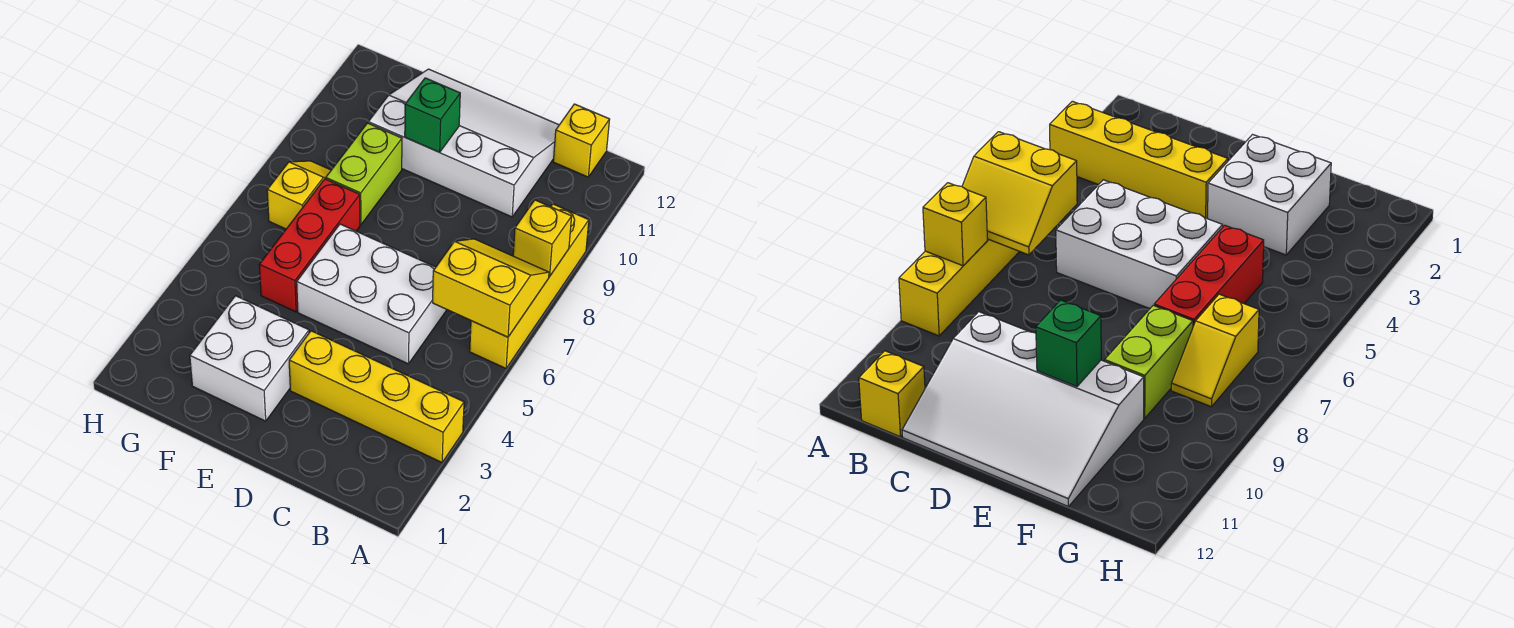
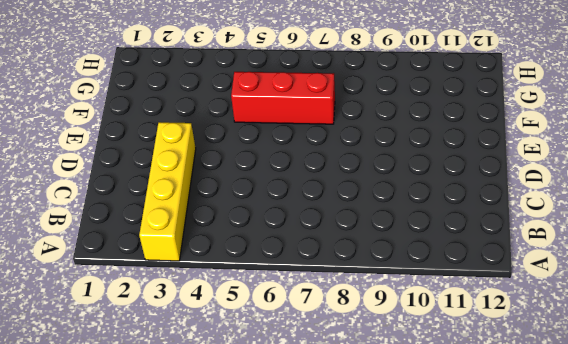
none -> yellow brick A6:A9 level 1
none -> yellow brick B12 level 1
none -> white brick C5:E6 level 1

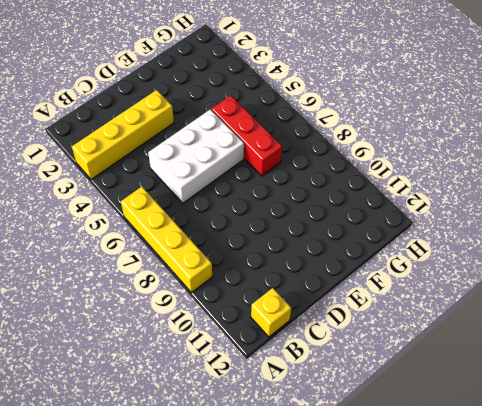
none -> white slope C10:F12 level 1 top 10
none -> white brick E2:F3 level 1
none -> lime brick F8:F9 level 1

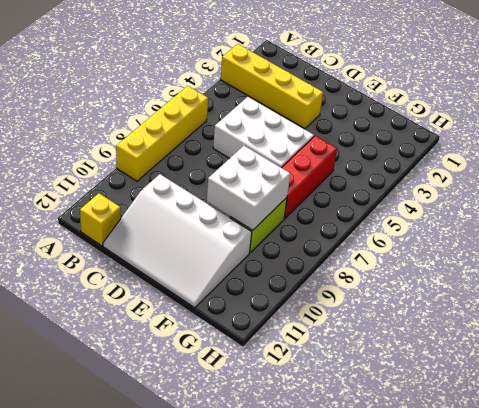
white brick E8:F9 level 2 -> white brick E2:F3 level 1
none -> yellow slope G7:G8 level 1 top 7
none -> yellow slope A6:B7 level 2 top 6
none -> yellow brick A8 level 2

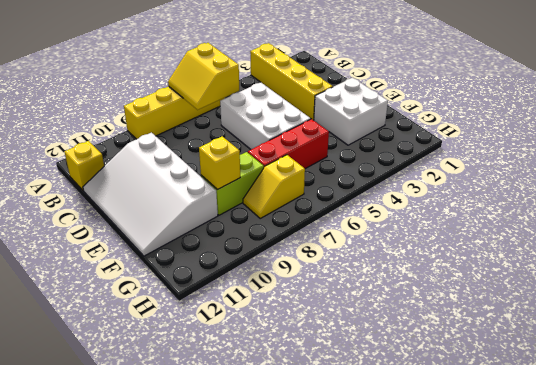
yellow brick F9 level 2 -> yellow brick A8 level 2
none -> green brick E10 level 2

